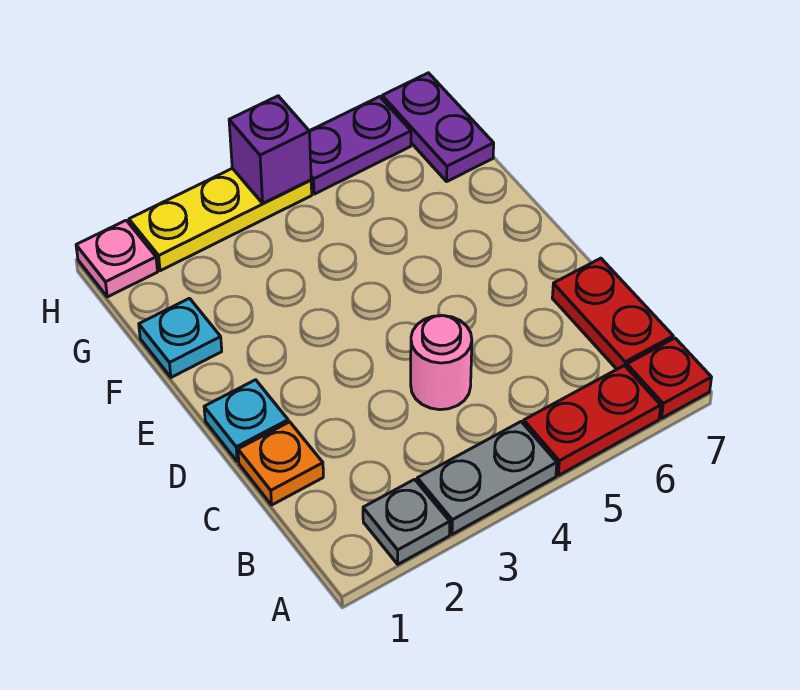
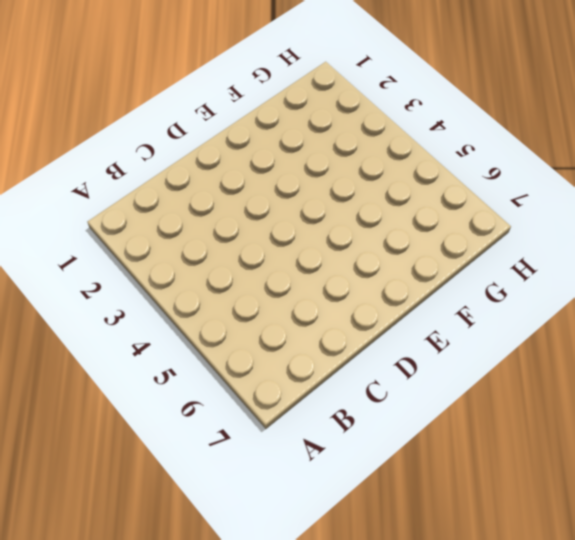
none -> grey plate A2 level 1
none -> grey plate A3:A4 level 1
none -> red plate A5:A6 level 1

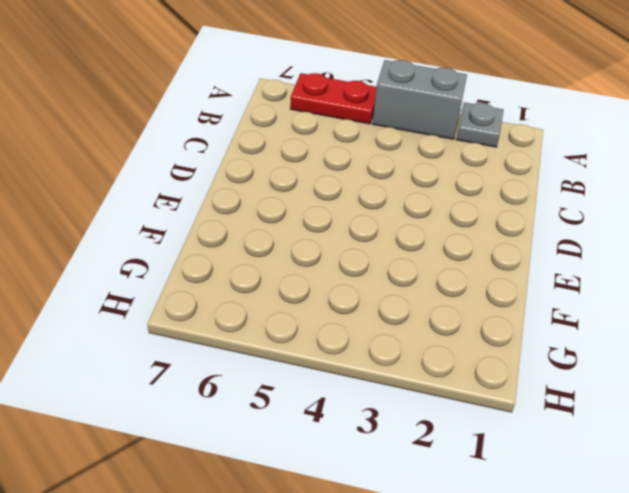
grey brick A3:A4 level 1 -> grey plate A3:A4 level 1
none -> red plate A7 level 1
none -> red plate B7:C7 level 1
none -> orange plate C1 level 1

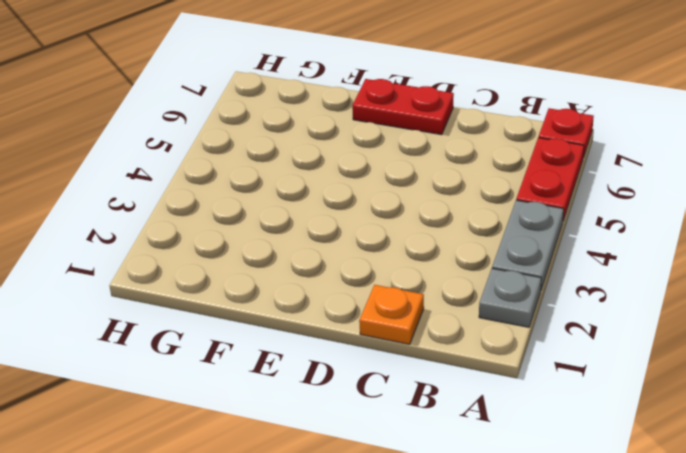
red plate D7:E7 level 1 -> red plate B7:C7 level 1
none -> pink round brick C4 level 1
none -> cyan plate D1 level 1
none -> cyan plate F1 level 1

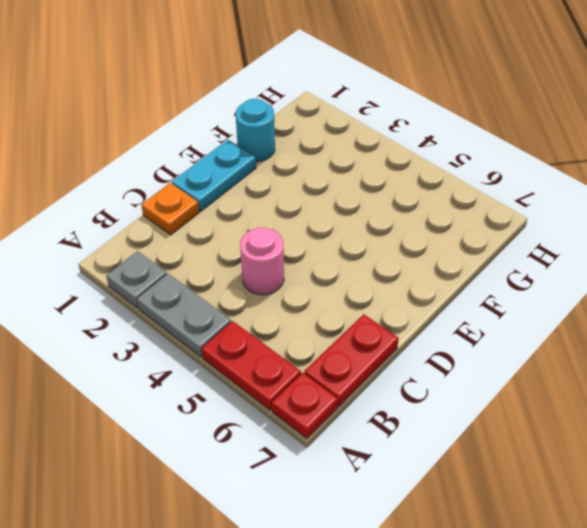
cyan plate D1:E1 level 1 -> cyan plate D1 level 1
cyan round brick F1 level 1 -> cyan plate F1 level 1
none -> purple plate G7:H7 level 1
none -> pink plate H1 level 1
none -> yellow plate H2:H4 level 1

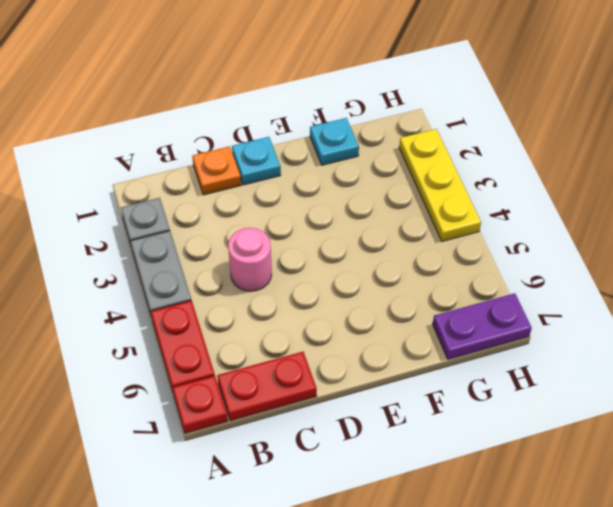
none -> pink plate H1 level 1
none -> purple plate H5:H6 level 1
none -> purple brick H4 level 2

